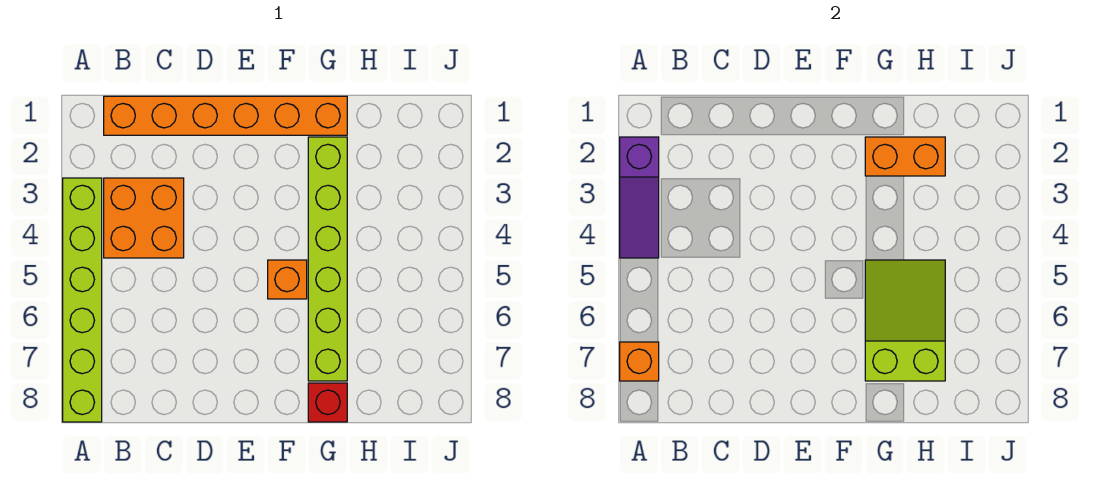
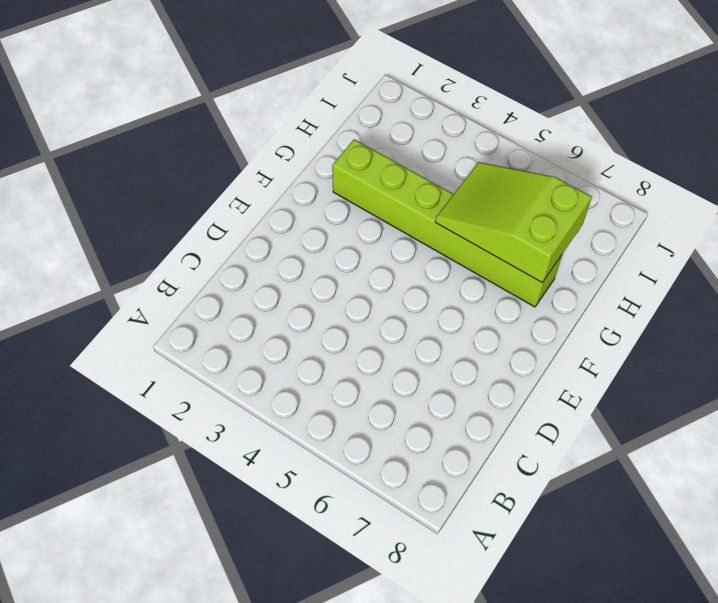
none -> lime brick A3:A8 level 1
none -> orange brick B1:G1 level 1

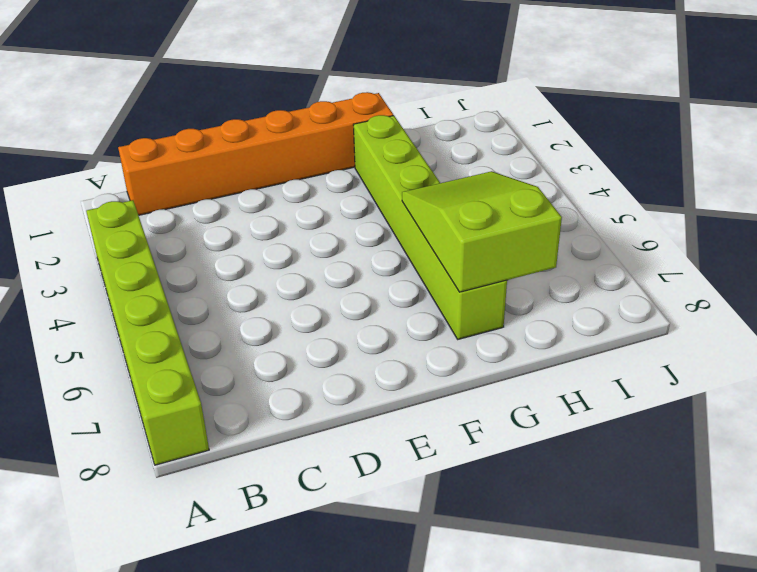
none -> orange brick B3:C4 level 1
none -> orange brick F5 level 1

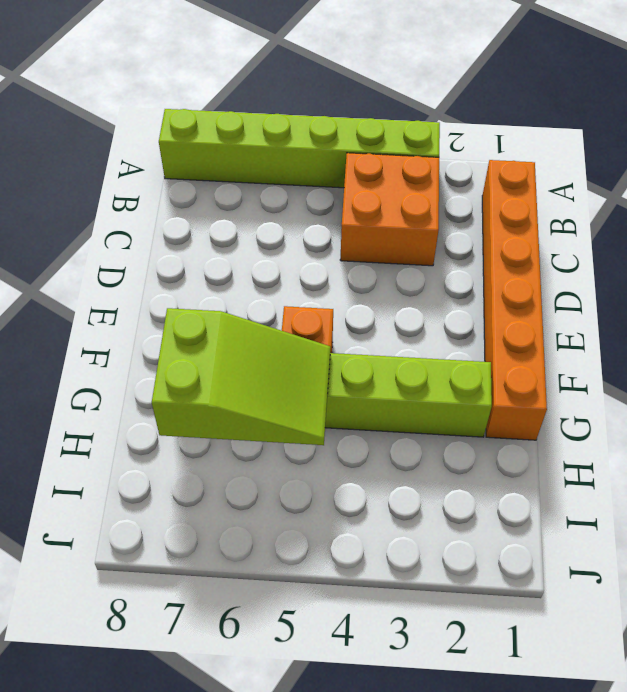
none -> red brick G8 level 1
none -> purple slope A2:A4 level 2 top 2

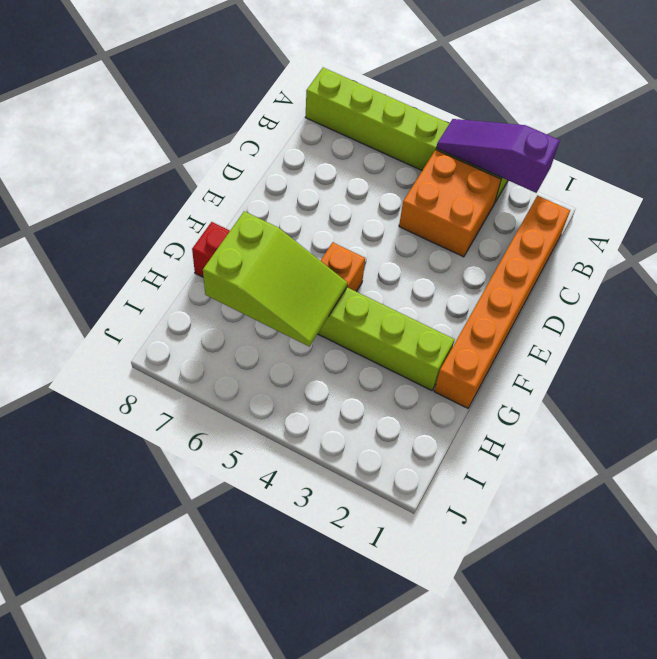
none -> orange brick A7 level 2
none -> orange brick G2:H2 level 2

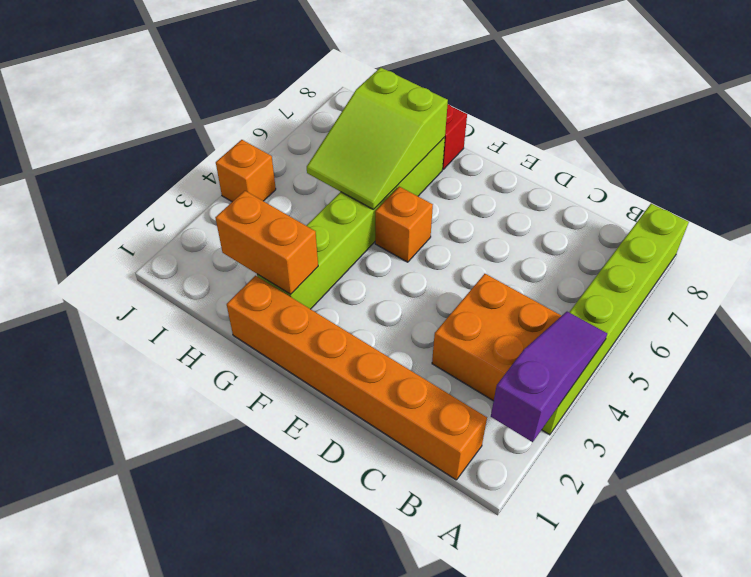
orange brick J4 level 1 -> orange brick A7 level 2

